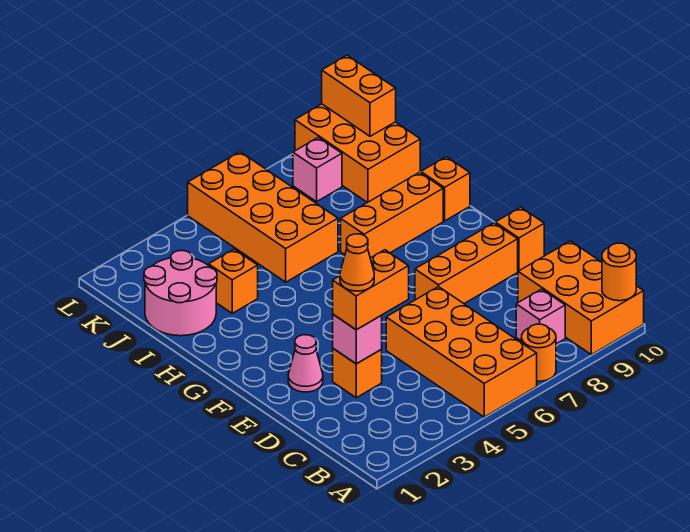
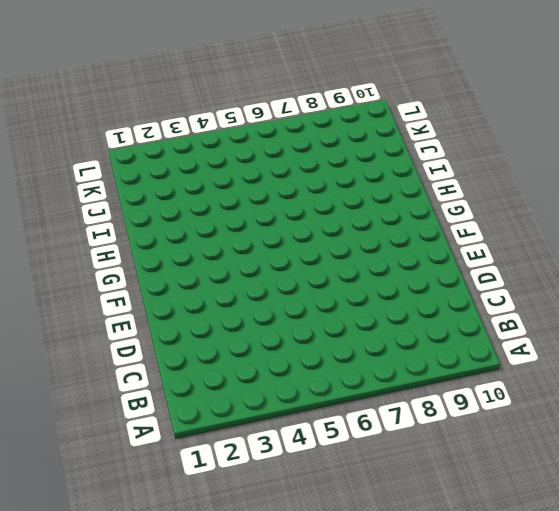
none -> orange brick A5:D6 level 1
none -> orange round brick A7 level 1
none -> orange brick A9:C10 level 1

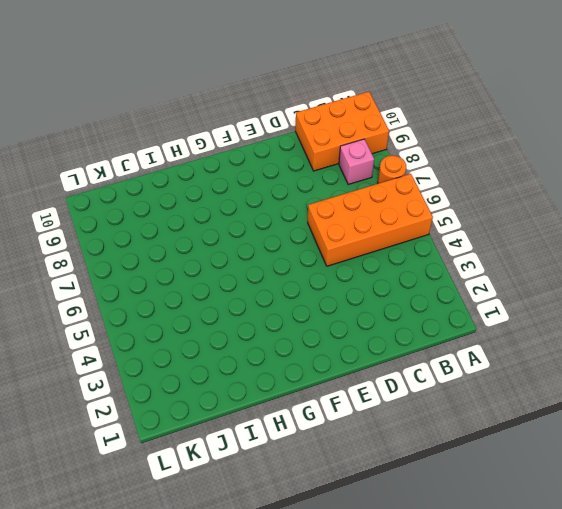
none -> orange brick D3 level 1
none -> pink cone E2 level 1
none -> orange brick E7:E9 level 1

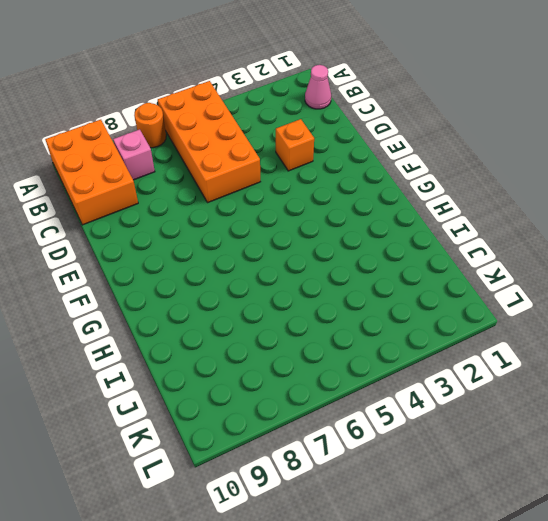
pink cone B1 level 1 -> pink cone E2 level 1
none -> orange brick E7:E9 level 1
none -> orange brick E10 level 1
none -> orange brick H7:H9 level 1

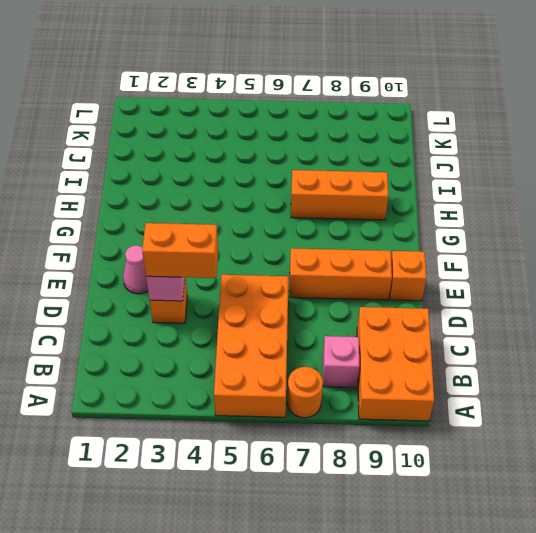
none -> orange brick H10 level 1
none -> pink round brick I1:J2 level 1
none -> orange brick I3 level 1

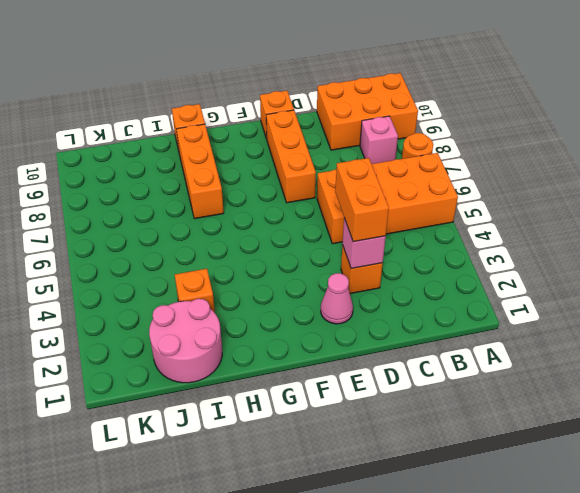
none -> orange brick I5:L6 level 1
none -> orange brick J9:L10 level 1
none -> pink brick K8 level 1

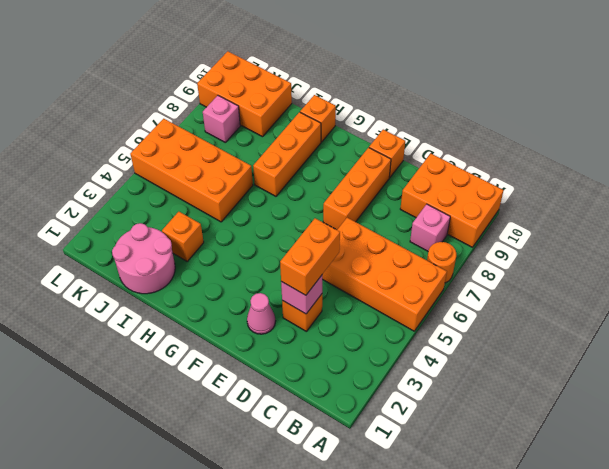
none -> orange round brick A10 level 2
none -> orange brick K10:L10 level 2
none -> orange cone D3 level 4

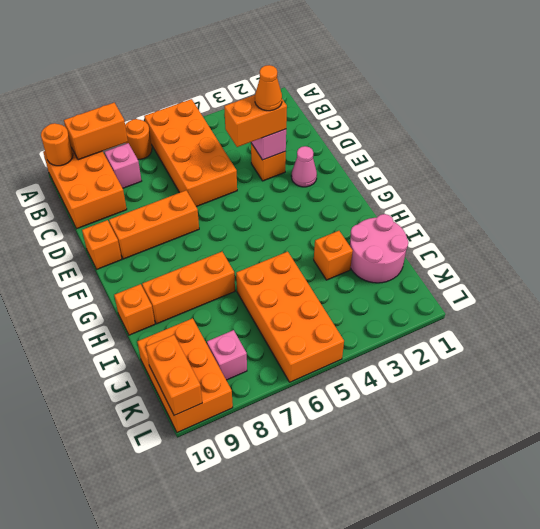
orange brick A8:A9 level 2 -> none

